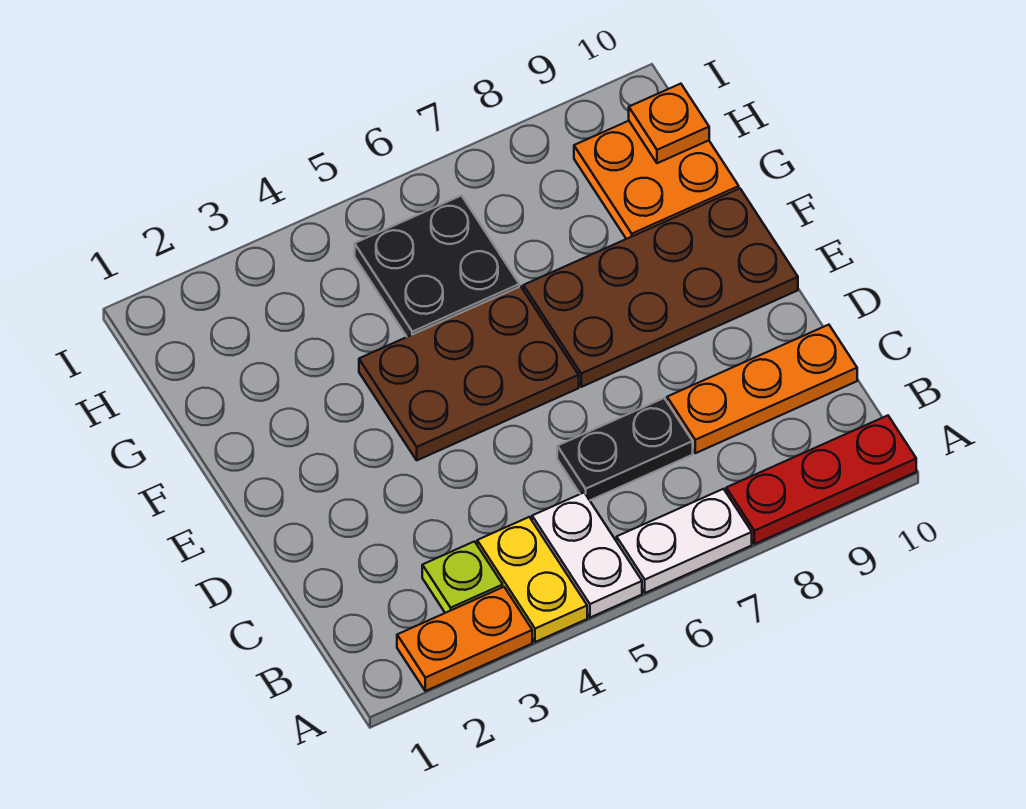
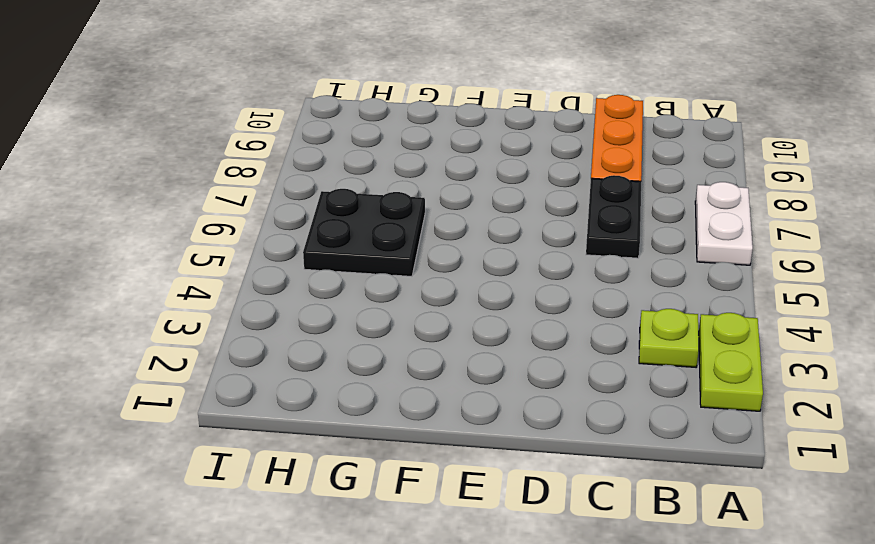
lime plate A2:A3 level 1 -> orange plate A2:A3 level 1
none -> yellow plate A4:B4 level 1
none -> white plate A5:B5 level 1
none -> red plate A8:A10 level 1

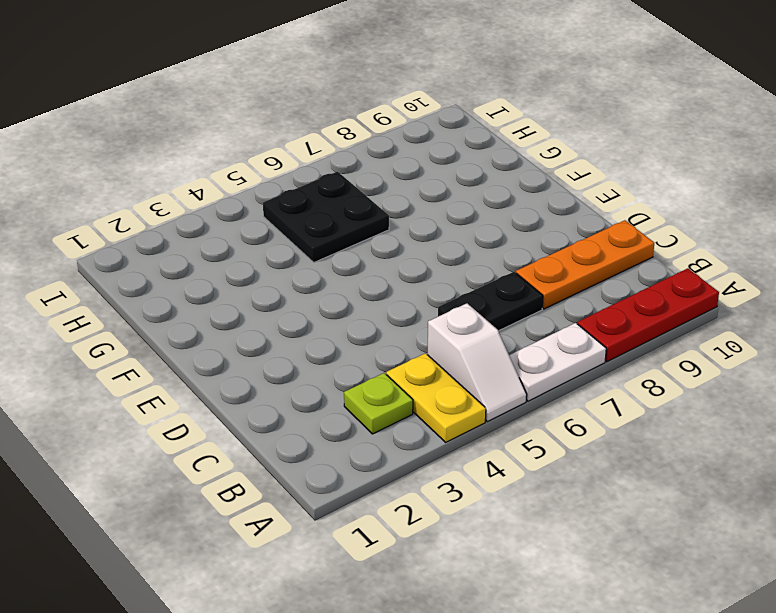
white slope A5:B5 level 1 top B -> white plate A5:B5 level 1
none -> orange plate A2:A3 level 1
none -> brown plate E4:F6 level 1
none -> brown plate E7:F10 level 1

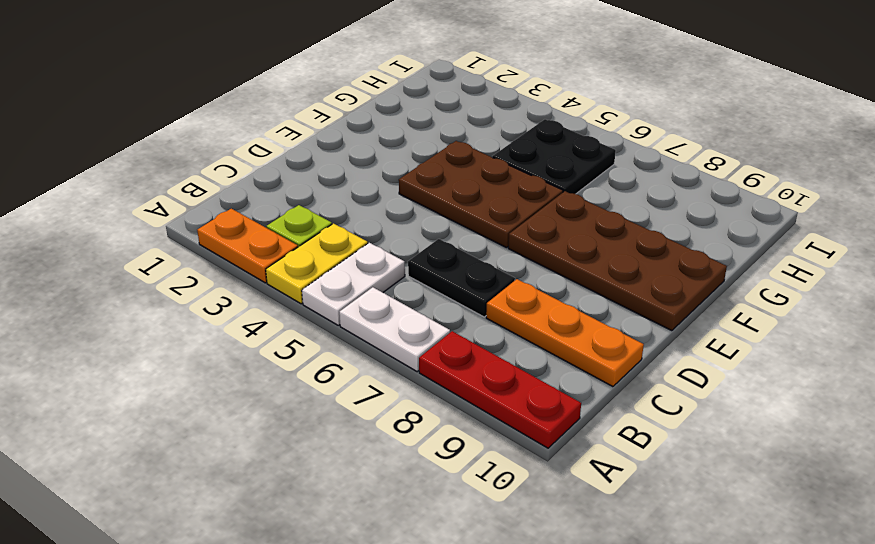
none -> orange plate G9:H10 level 1
none -> orange plate H10 level 2

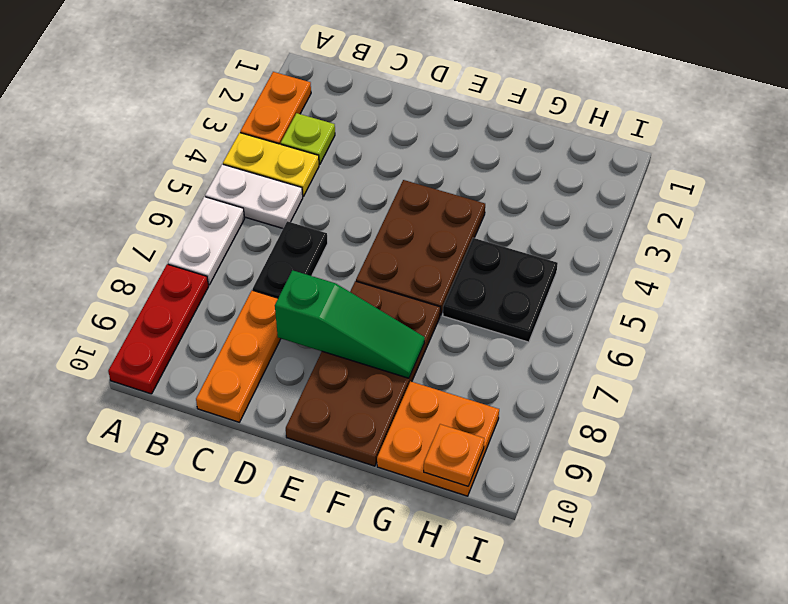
green slope D8:F8 level 2 top D -> none

